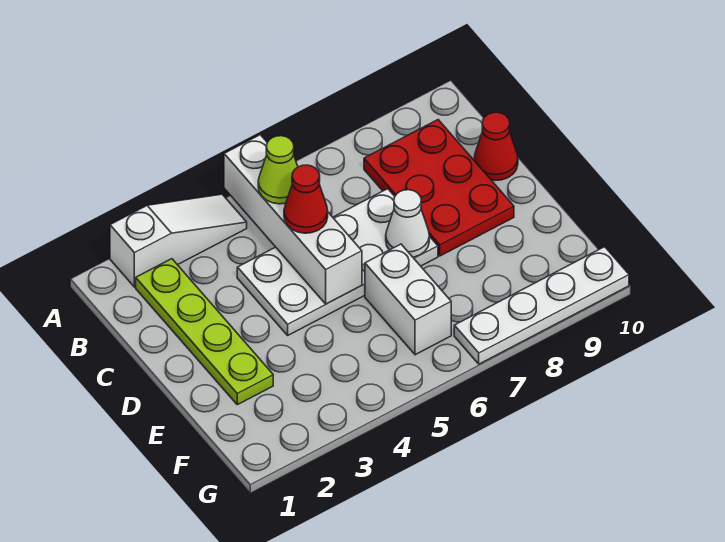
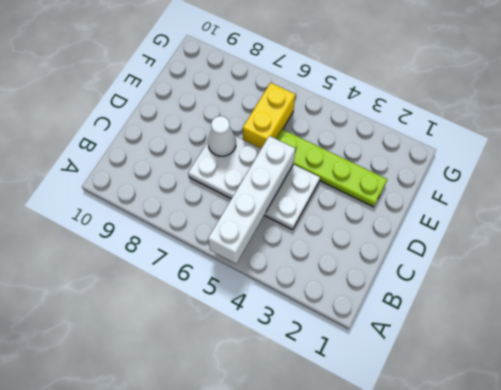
lime plate E2:E5 level 1 -> lime plate B2:E2 level 1
yellow brick E6:F6 level 1 -> white brick E6:F6 level 1
none -> white slope A2:A4 level 1 top 2
none -> red plate B8:D9 level 1

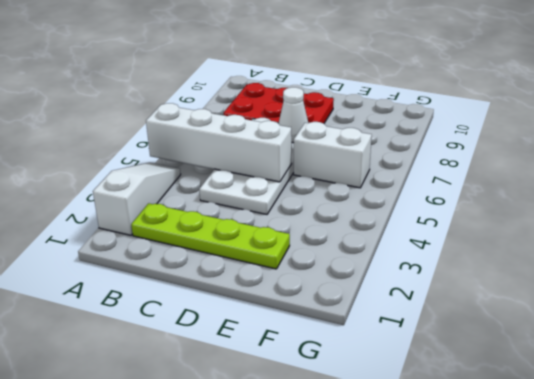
none -> red cone C10 level 1
none -> white plate G7:G10 level 1

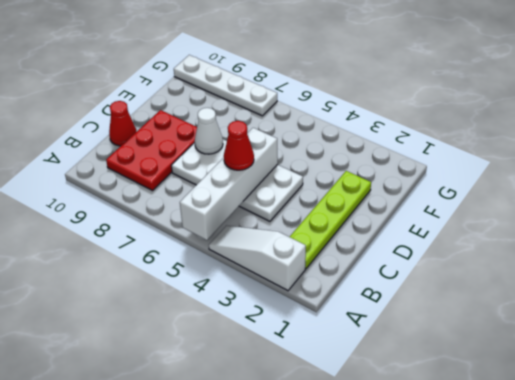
none -> white brick E6:F6 level 1
none -> lime cone B5 level 3

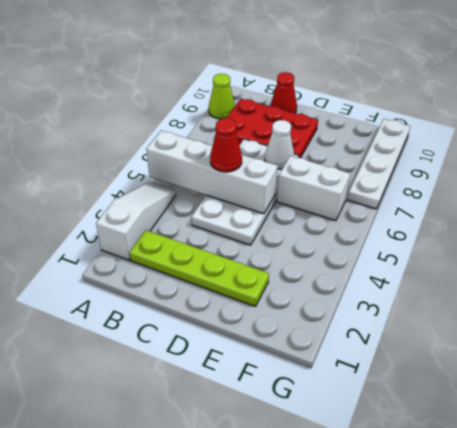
lime cone A9 level 1 -> lime cone B5 level 3

